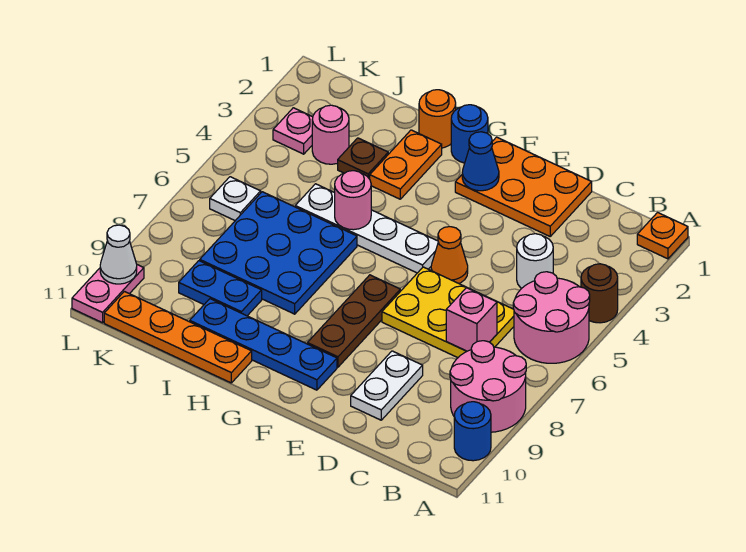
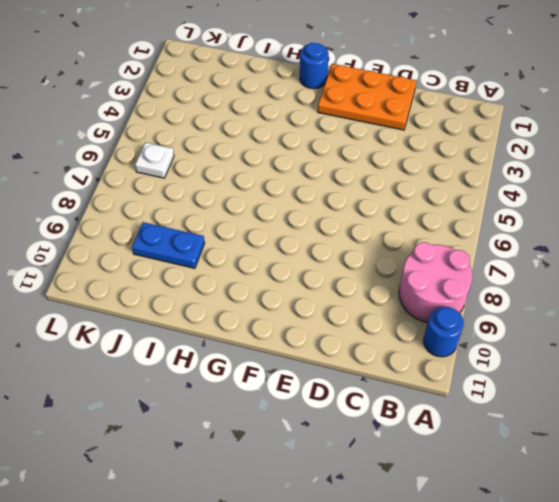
none -> orange plate A1 level 1
none -> brown round brick A4 level 1
none -> pink round brick A5:B6 level 1

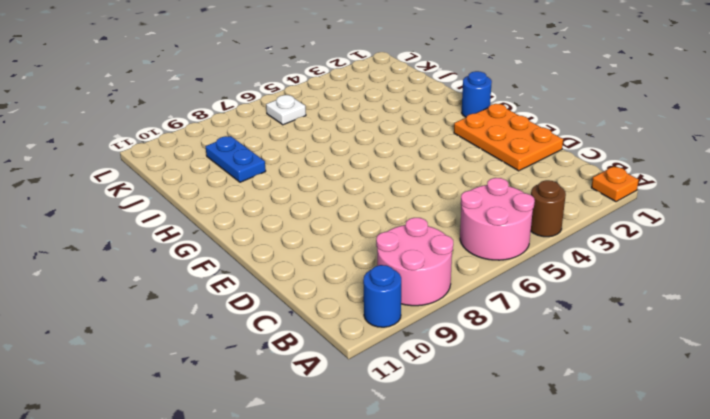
none -> white round brick C4 level 1
none -> yellow plate C6:E7 level 1
none -> white plate D9:D10 level 1

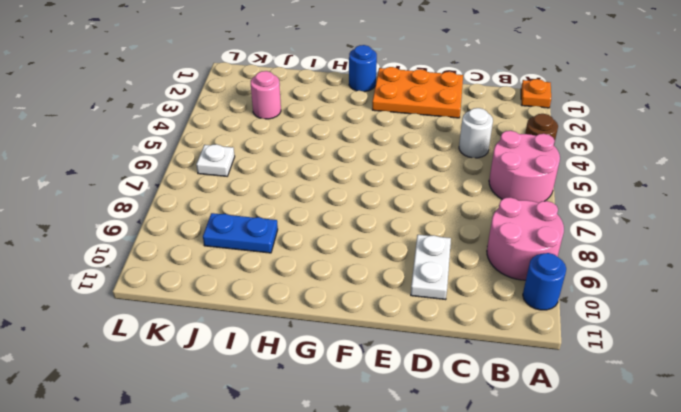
none -> yellow plate C6:E7 level 1
none -> orange cone E5 level 1
none -> white plate F5:I5 level 1

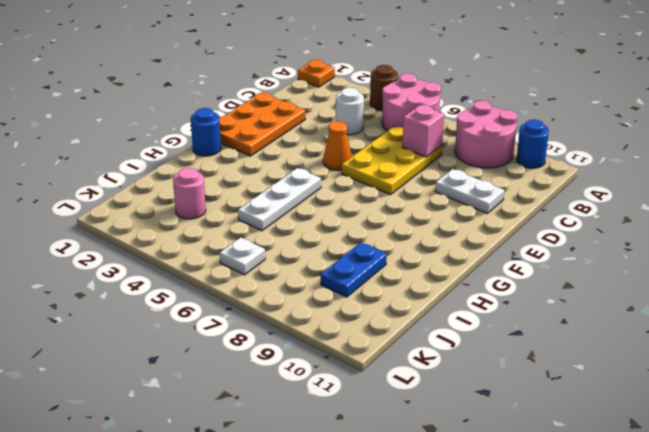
white plate G5:I5 level 1 -> white plate F5:I5 level 1
none -> brown plate F7:F9 level 1
none -> blue plate F10:I10 level 1
none -> orange round brick H1 level 1

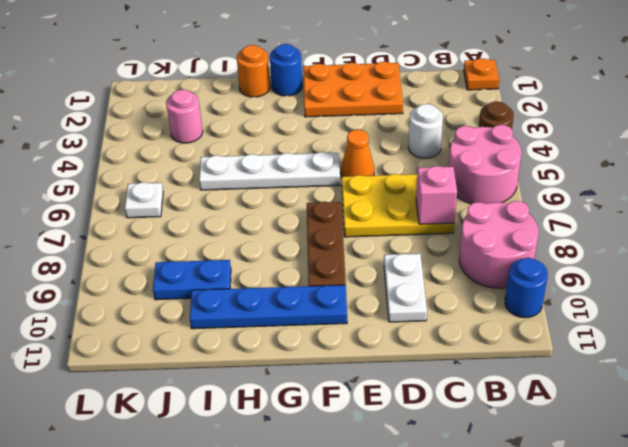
none -> orange plate H2:H3 level 1
none -> blue plate H6:J8 level 1
none -> orange plate H11:K11 level 1

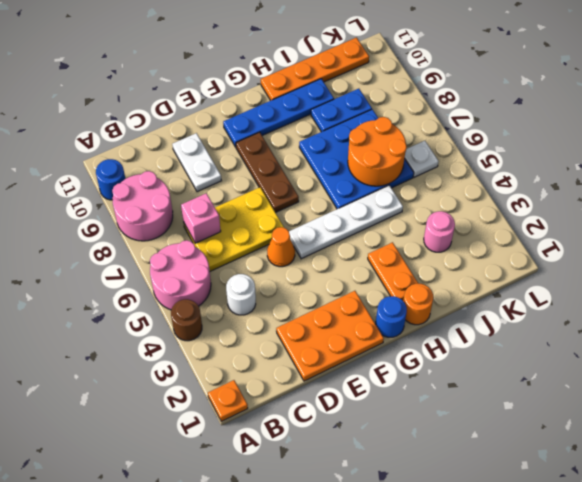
orange round brick I6:J7 level 2 -> none
none -> brown plate I3 level 1
none -> pink plate K3 level 1
none -> pink plate L10:L11 level 1

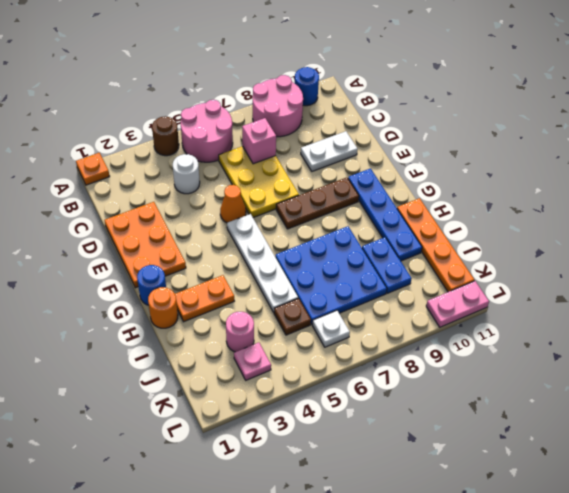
brown plate J5 level 1 -> brown plate I3 level 1
none -> blue cone F2 level 2
none -> pink round brick H5 level 2
none -> white cone L10 level 2

